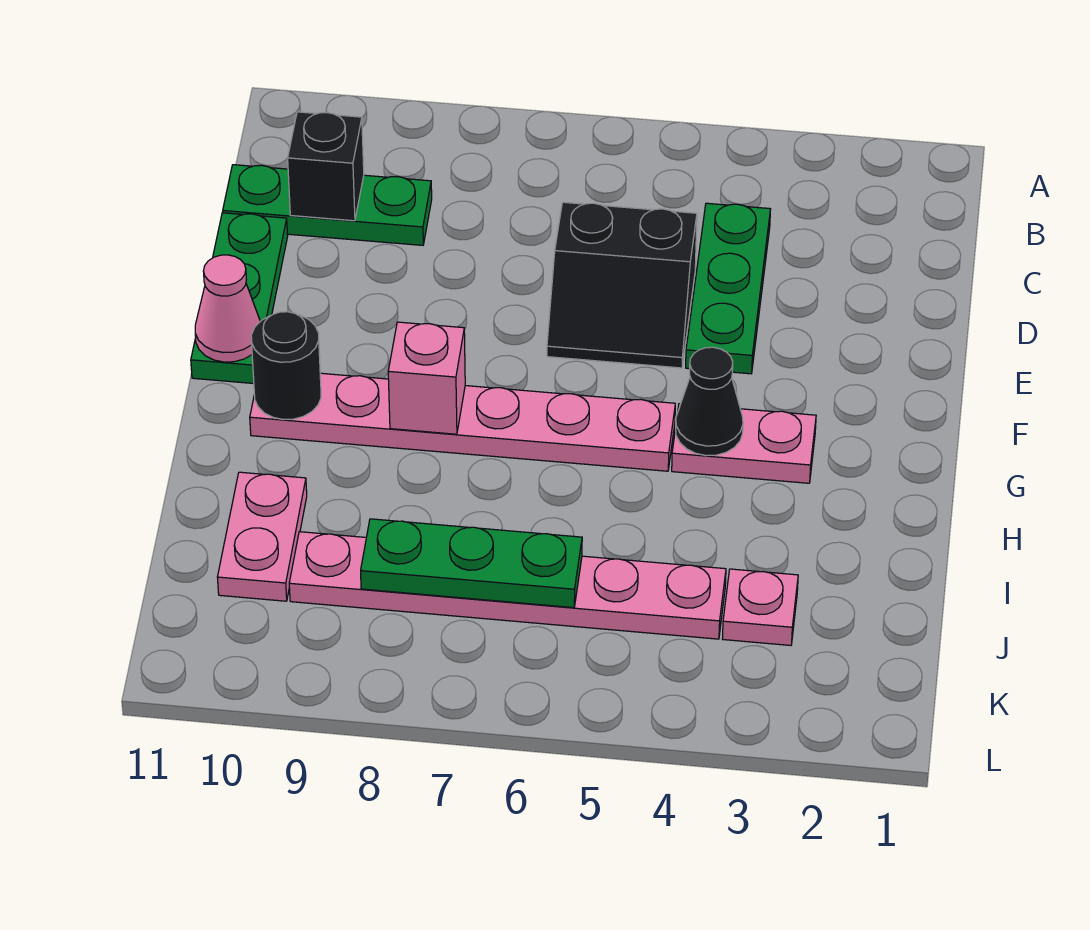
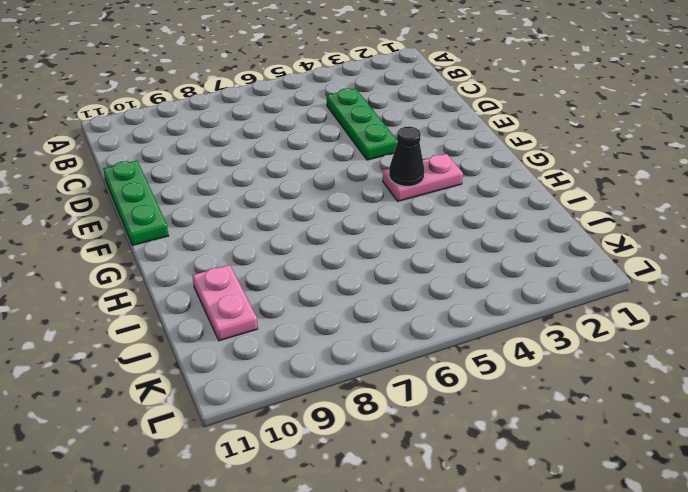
none -> green plate C9:C11 level 1
none -> black slope D5:E6 level 1 top D
none -> pink plate G5:G10 level 1

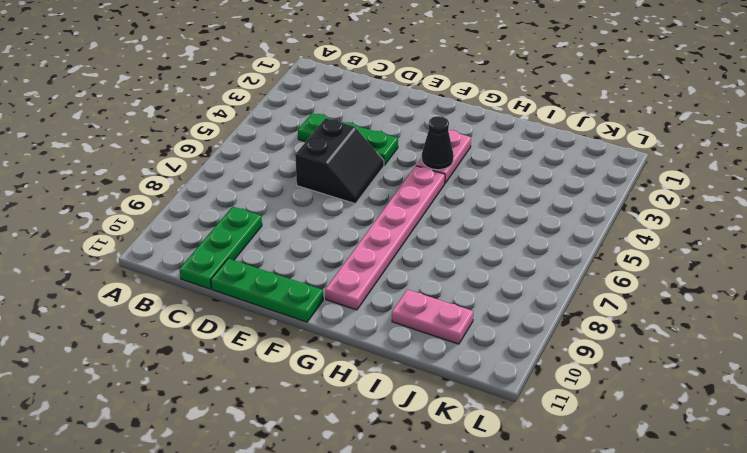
none -> pink plate J3 level 1
none -> pink plate J4:J9 level 1
none -> black brick C10 level 2

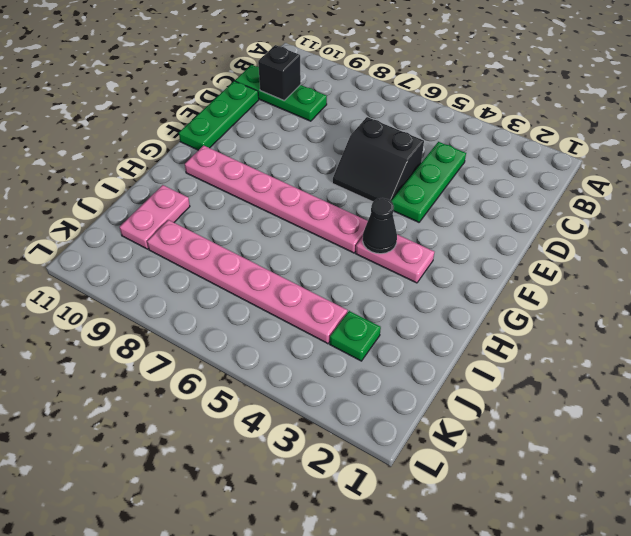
green plate J3 level 1 -> pink plate J3 level 1
none -> pink cone F11 level 2
none -> pink brick G8 level 2
none -> black round brick G10 level 2

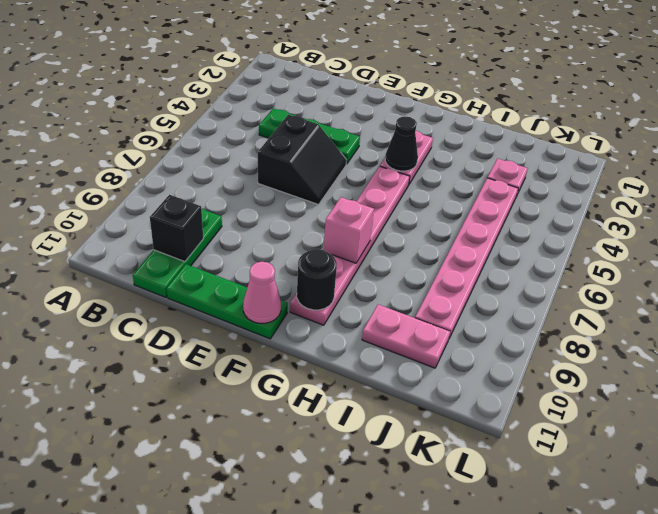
none -> green plate J6:J8 level 2

